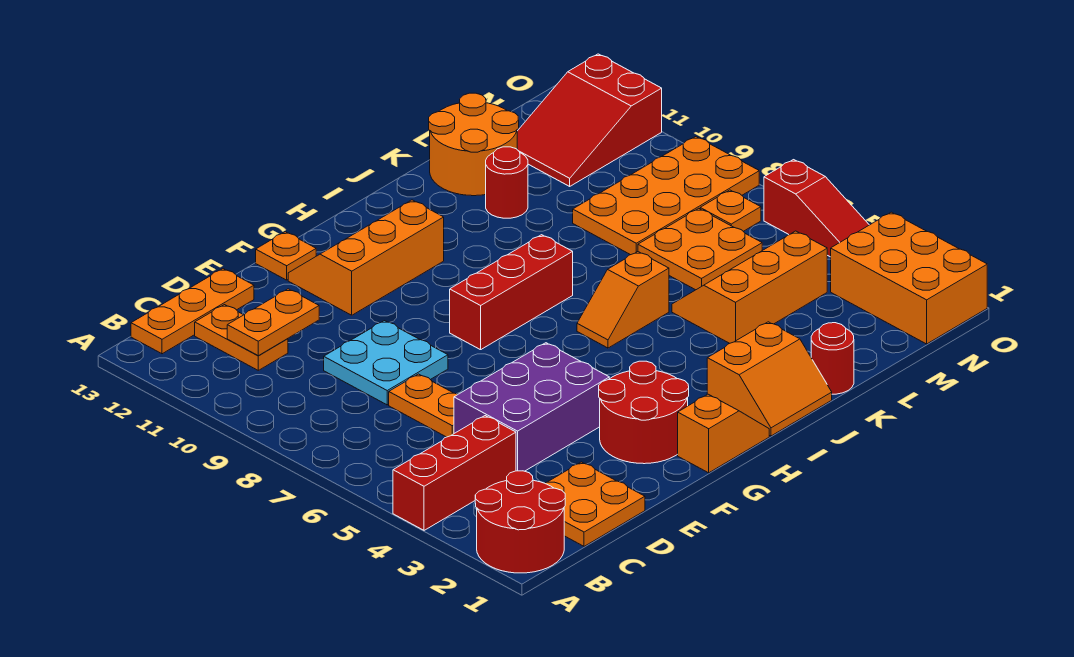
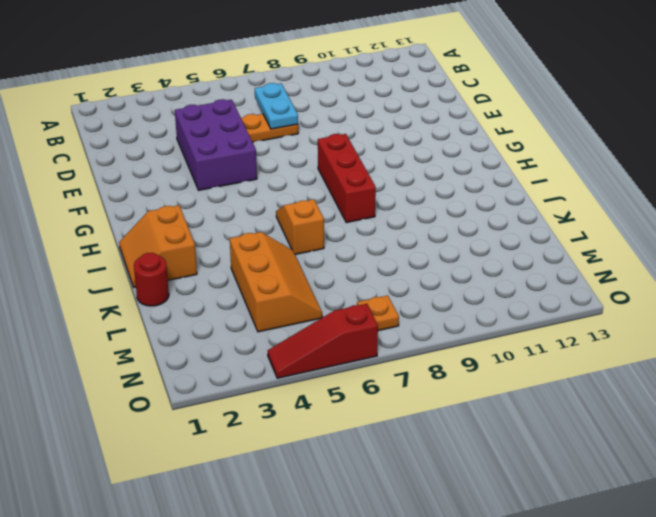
cyan plate C7:D7 level 2 -> none
none -> red round brick A1:B2 level 1
none -> red brick A4:C4 level 1
none -> orange plate B13:D13 level 1

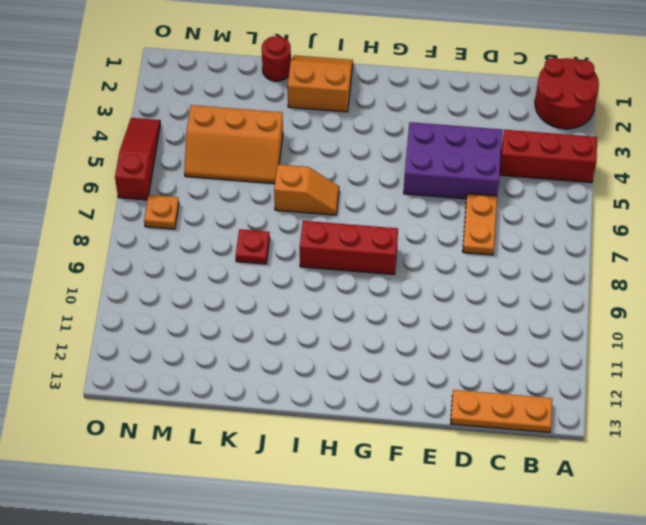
red plate K8 level 1 -> none
none -> orange plate C1:D2 level 1
none -> orange plate C11:C12 level 1
none -> cyan plate D8:E9 level 1

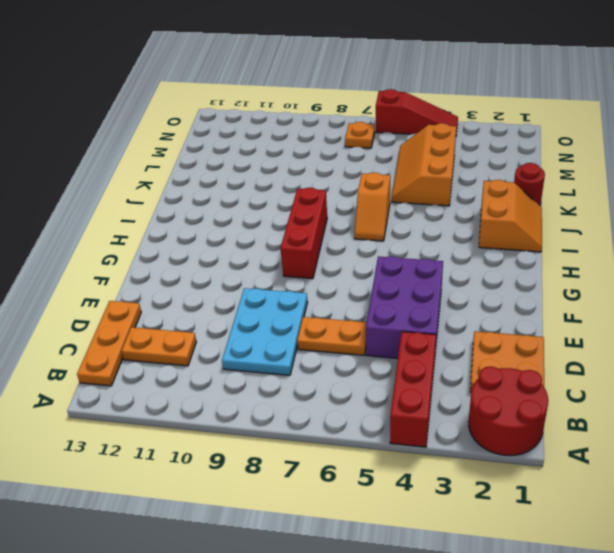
cyan plate C8:E9 level 1 -> cyan plate D8:E9 level 1
none -> red round brick F2:G3 level 1
none -> orange slope F11:H12 level 1 top 11
none -> orange plate F13 level 1

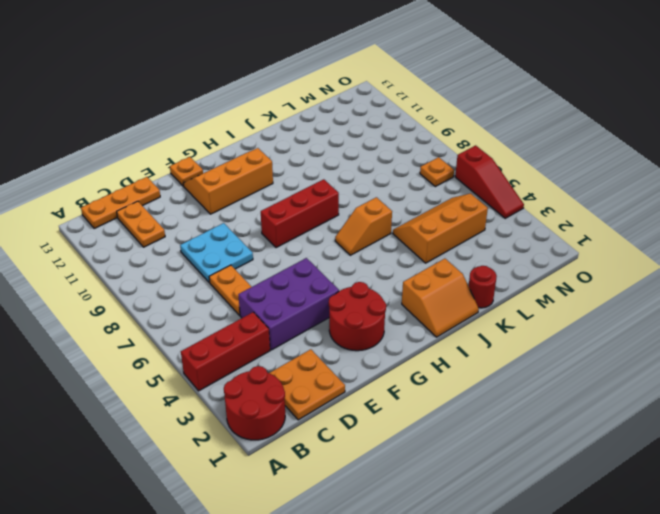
none -> orange slope G1:H1 level 1 top G
none -> red round brick K11 level 1
none -> orange round brick K12:L13 level 1

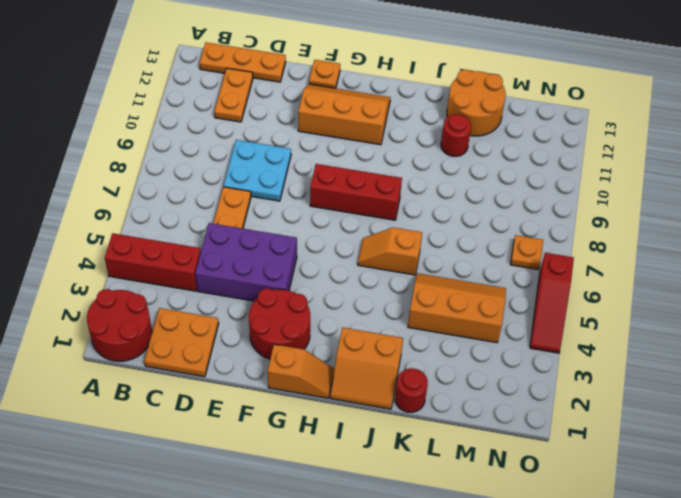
none -> orange plate L6:M7 level 1
none -> orange plate L8:O9 level 1
none -> red slope M11:O12 level 1 top O

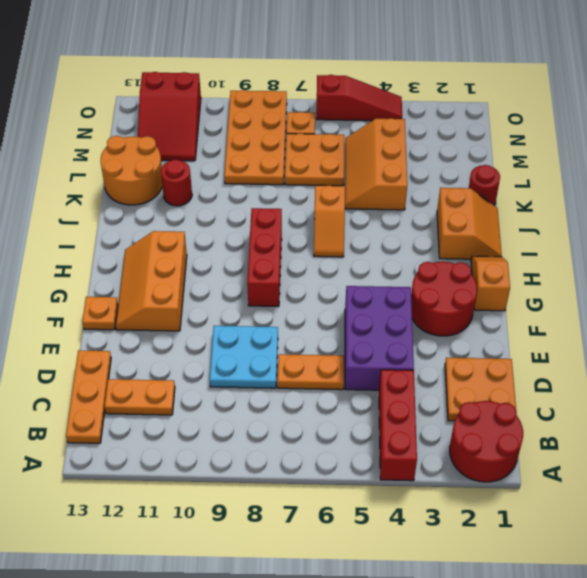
none -> orange brick N1:O3 level 1
none -> orange plate C11:D11 level 2

